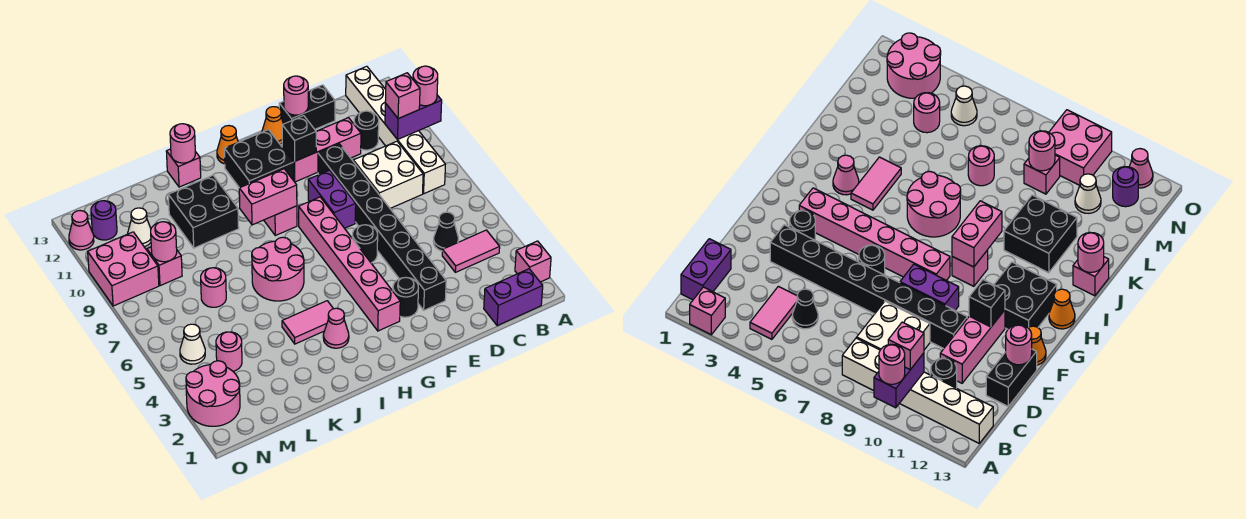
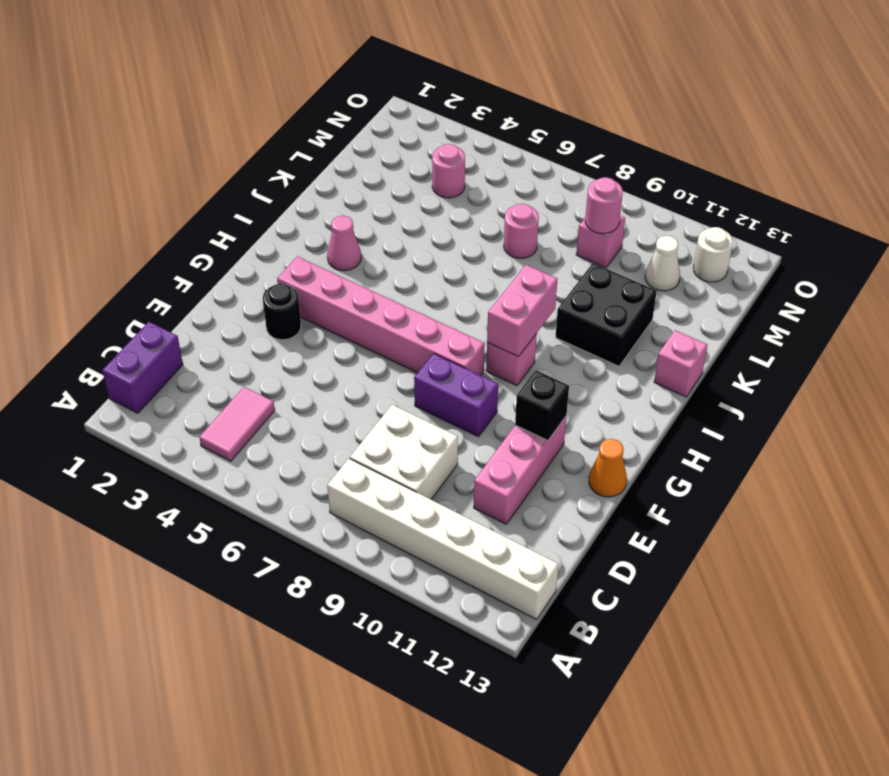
white round brick N12 level 1 -> purple round brick N12 level 1
none -> pink brick A2 level 1
none -> black cone C5 level 1
none -> black round brick C11 level 1
none -> black brick D13:E13 level 1

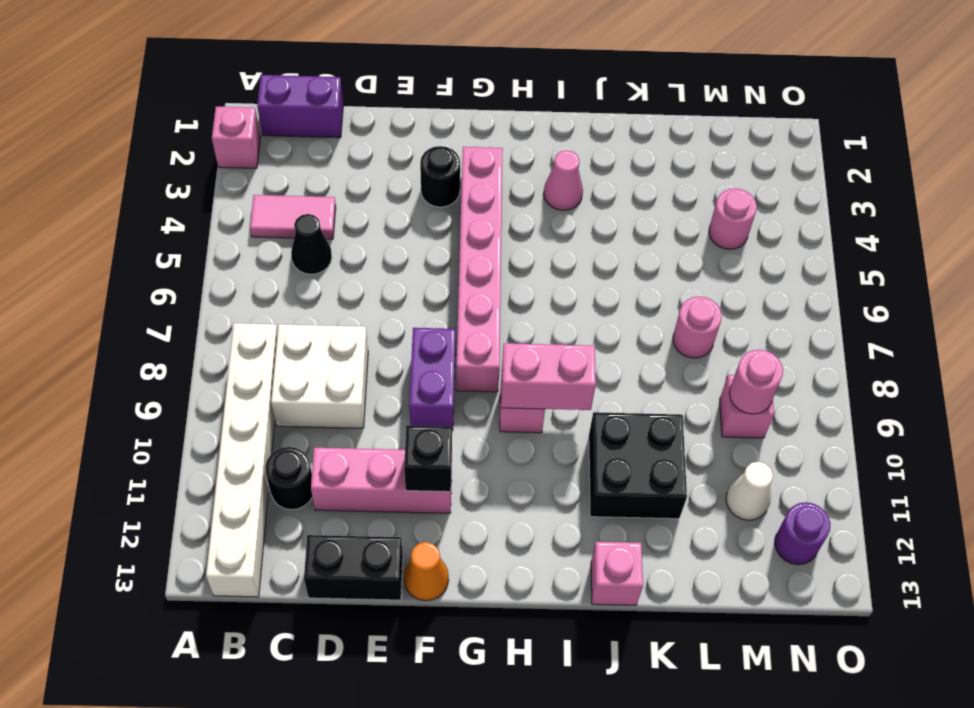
none -> black brick E3:E10 level 1
none -> black round brick F6 level 1
none -> black brick G11:H12 level 1
none -> orange cone H13 level 1

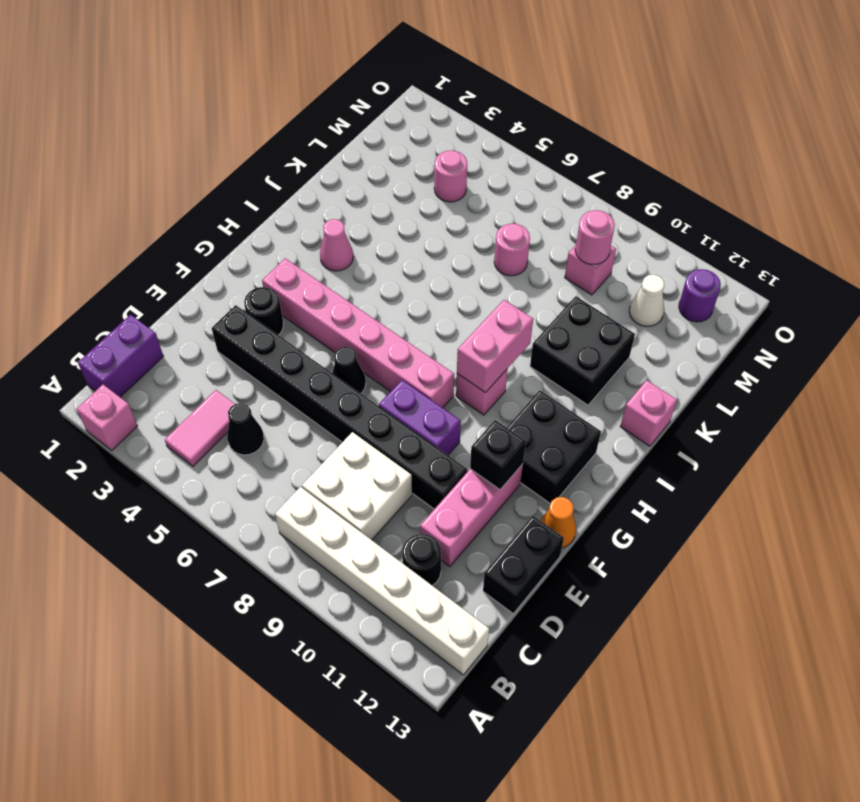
black cone F6 level 1 -> black round brick F6 level 1
none -> orange cone H13 level 1
none -> pink tile I4:J4 level 1
none -> pink round brick I6:J7 level 1
none -> pink round brick N2:O3 level 1

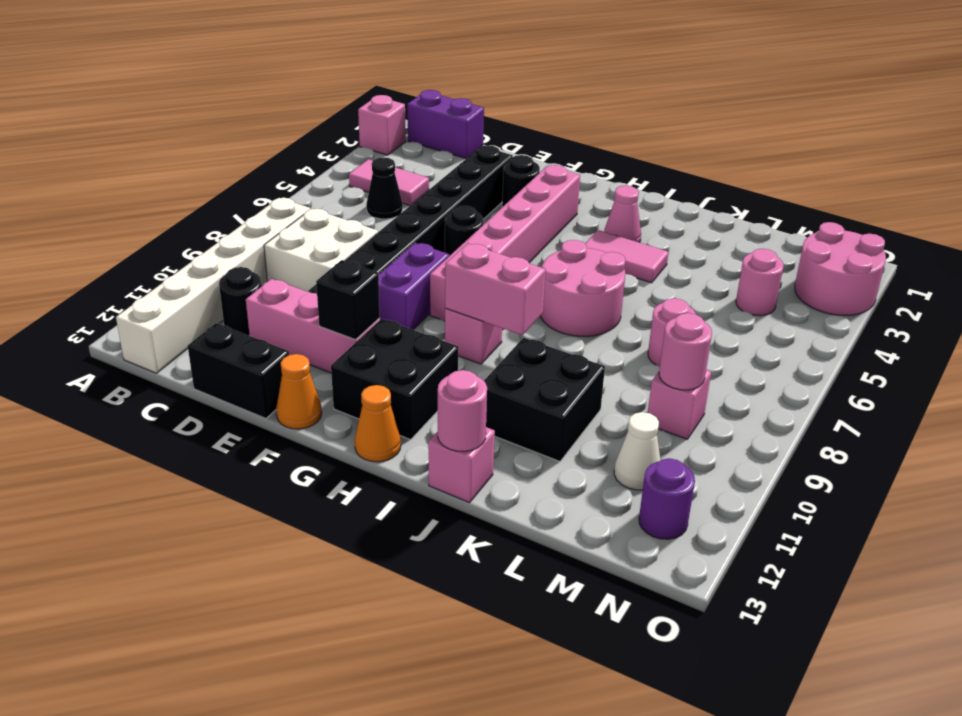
none -> white cone N5 level 1
none -> pink brick N9:O10 level 1
none -> pink cone O12 level 1
none -> purple brick A10:B10 level 2

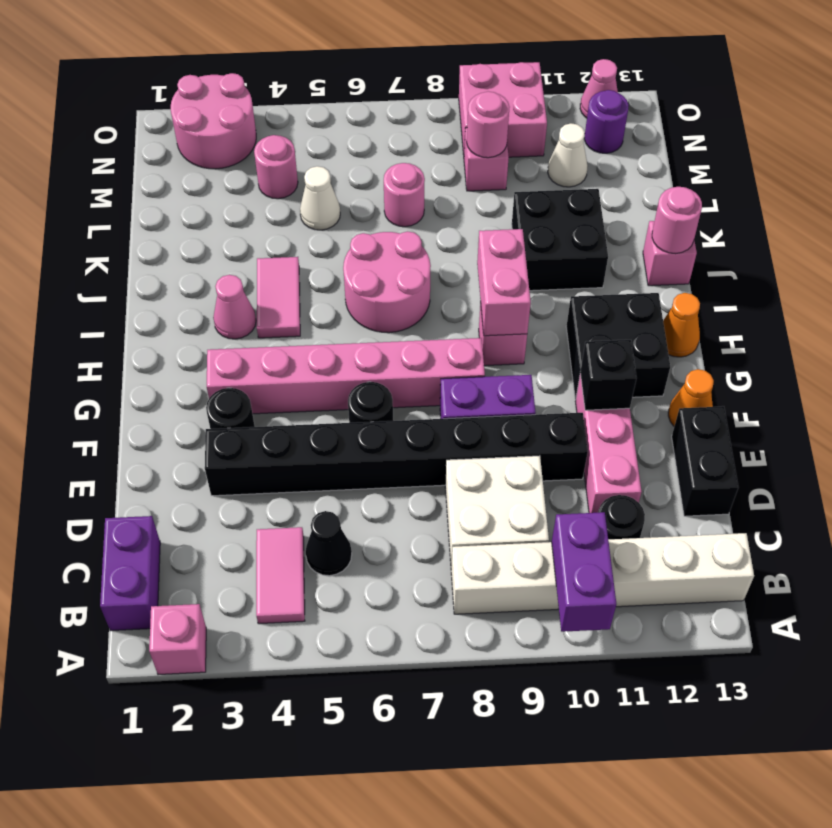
white cone L5 level 1 -> white cone N5 level 1
none -> pink round brick E13 level 2
none -> pink round brick A10 level 3
none -> pink brick B10 level 3

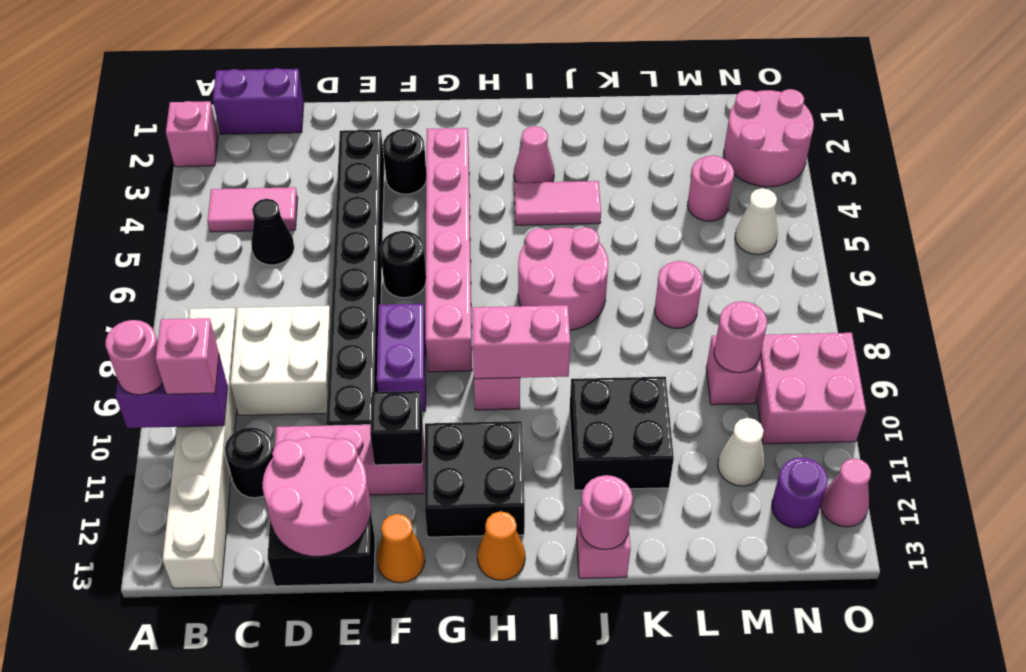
pink round brick D12:E13 level 2 -> pink round brick E13 level 2

